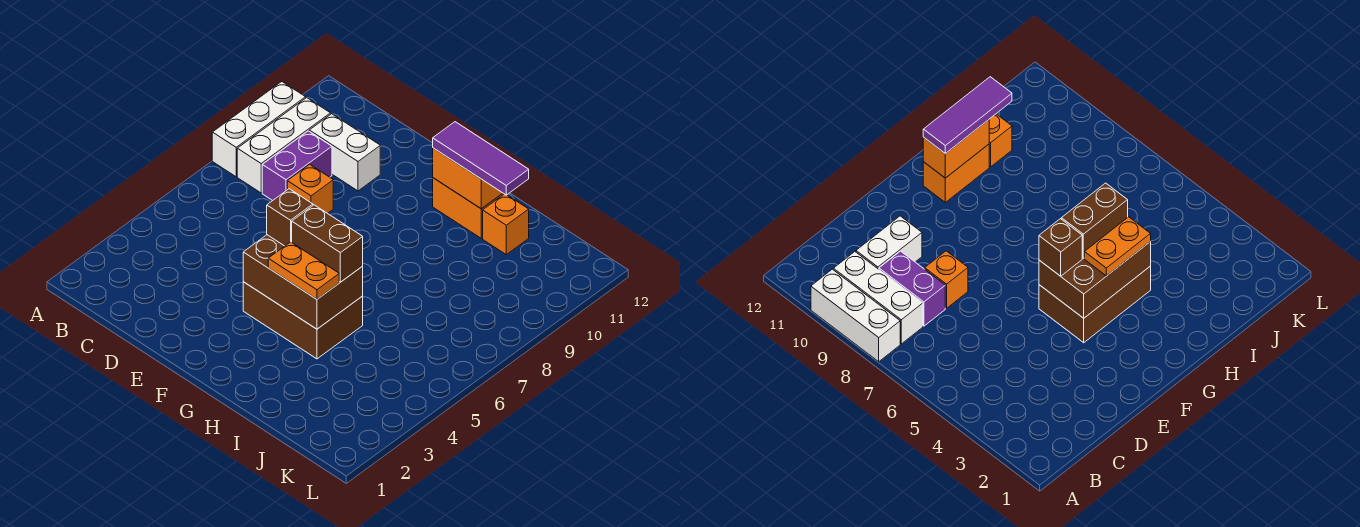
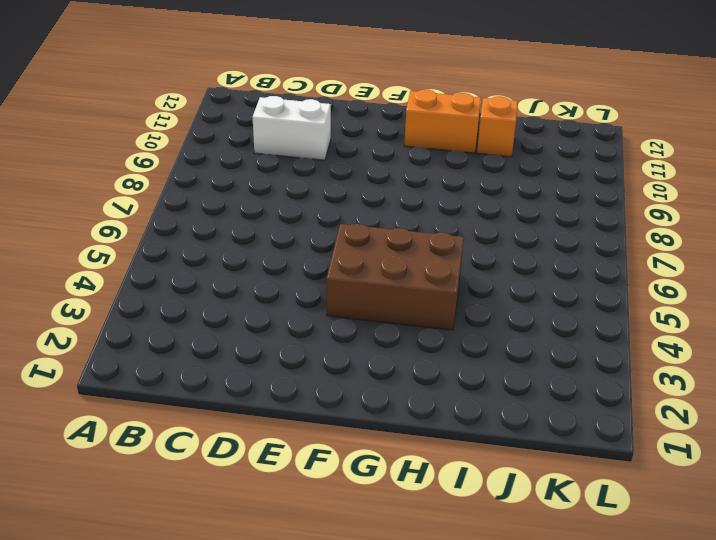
none -> white brick A8:A10 level 1
none -> white brick B8:B10 level 1
none -> purple brick C8:C9 level 1

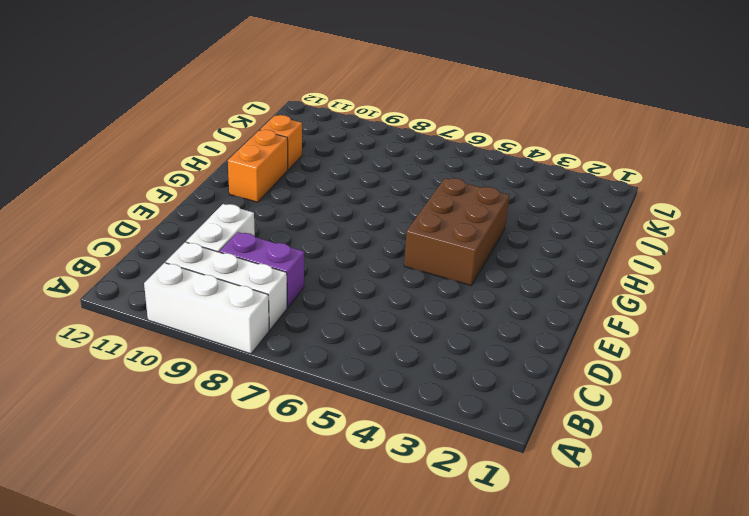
none -> orange brick D8 level 1
none -> brown brick F4:H5 level 2
none -> orange brick G11:H11 level 2

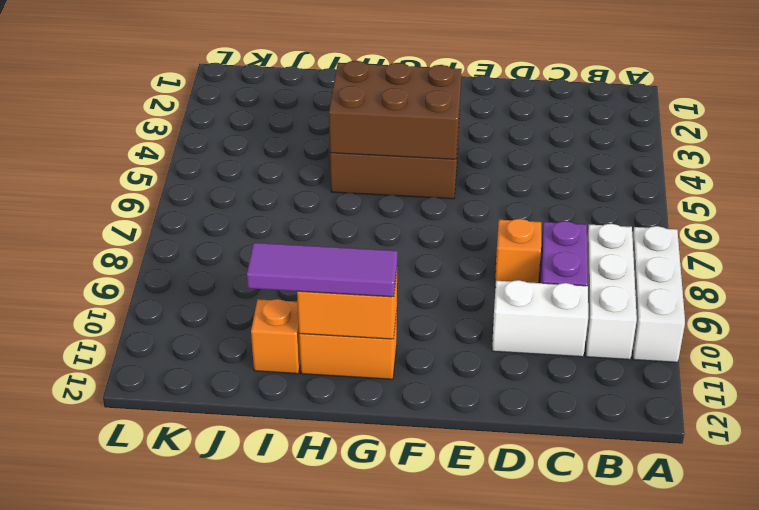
none -> brown brick F5 level 3
none -> orange plate G4:H4 level 3
none -> brown brick G5:H5 level 3

